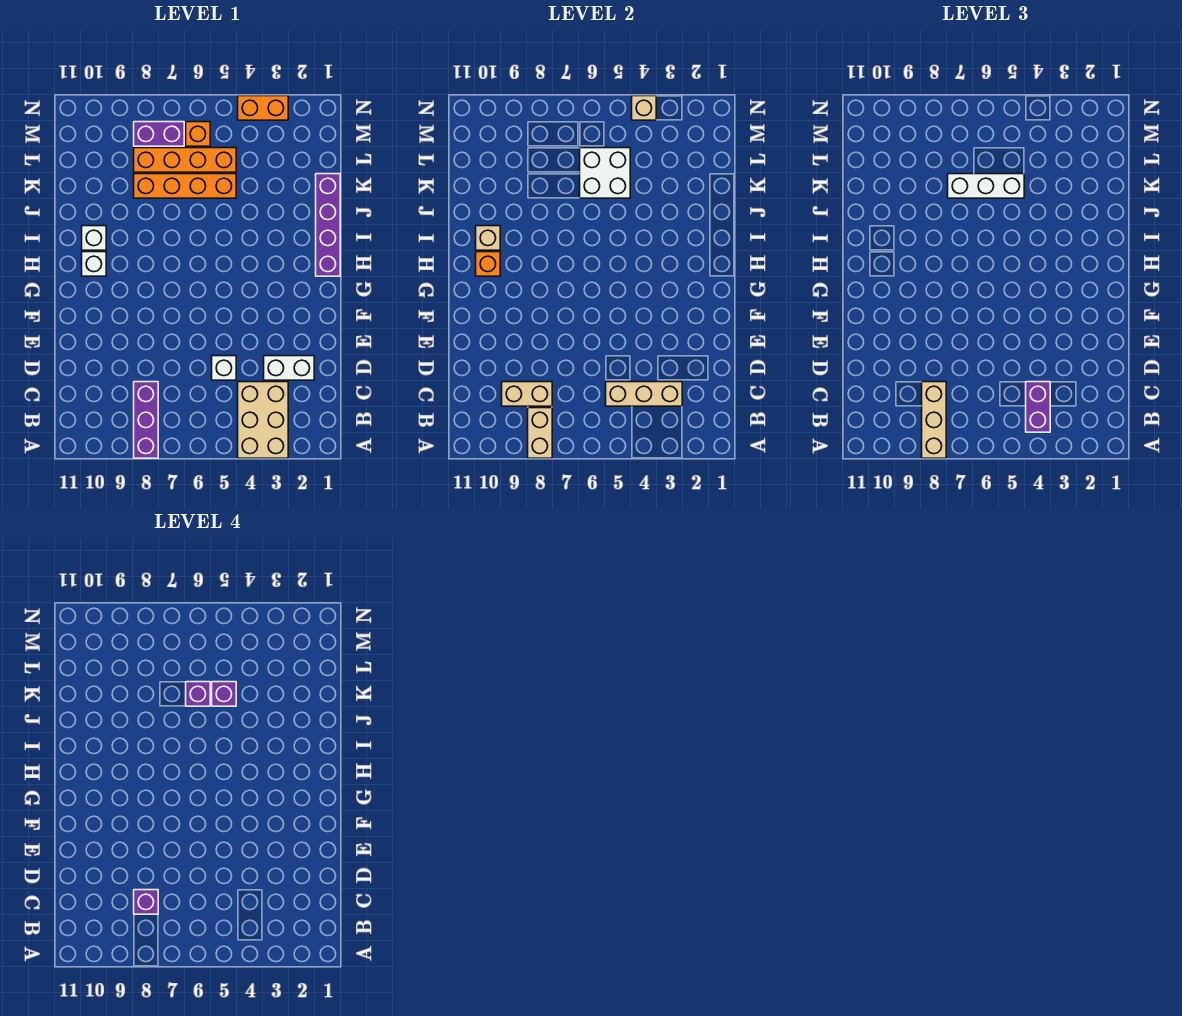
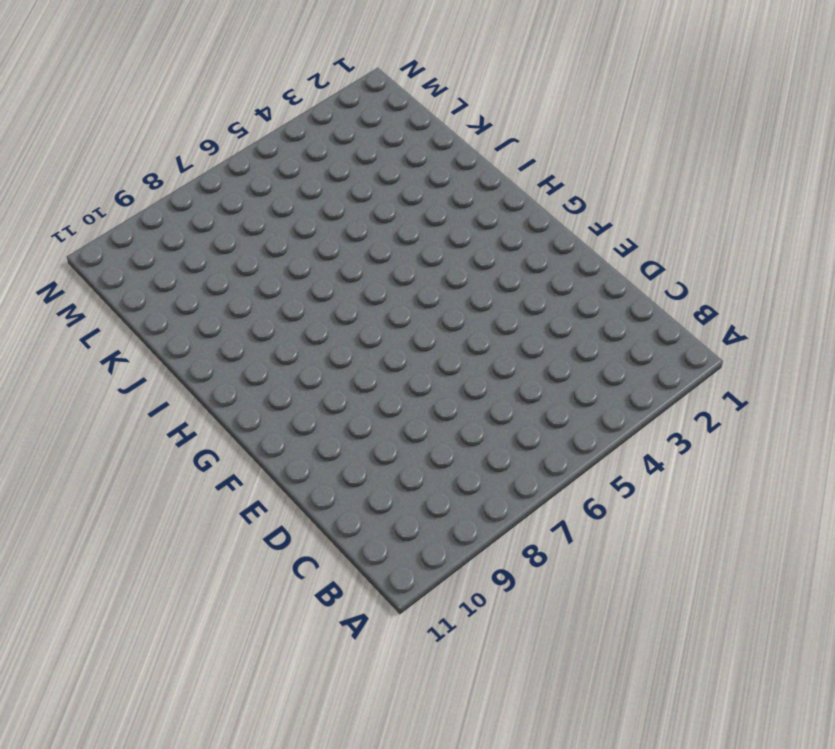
none -> tan brick A3:C4 level 1
none -> purple brick A8:C8 level 1
none -> white brick D2:D3 level 1

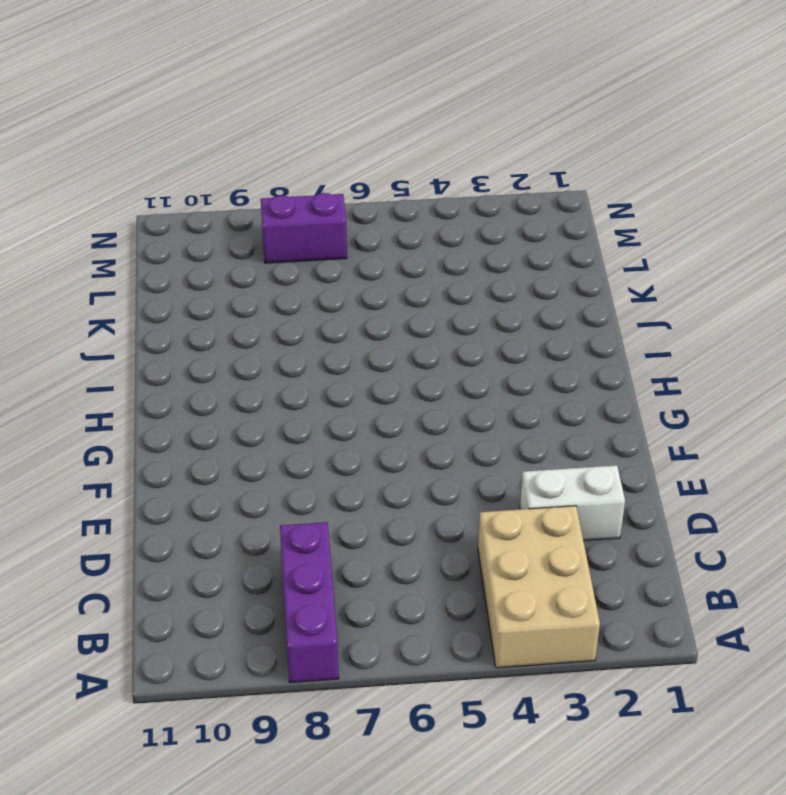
none -> white brick D5 level 1
none -> purple brick H1:K1 level 1
none -> white brick H10 level 1

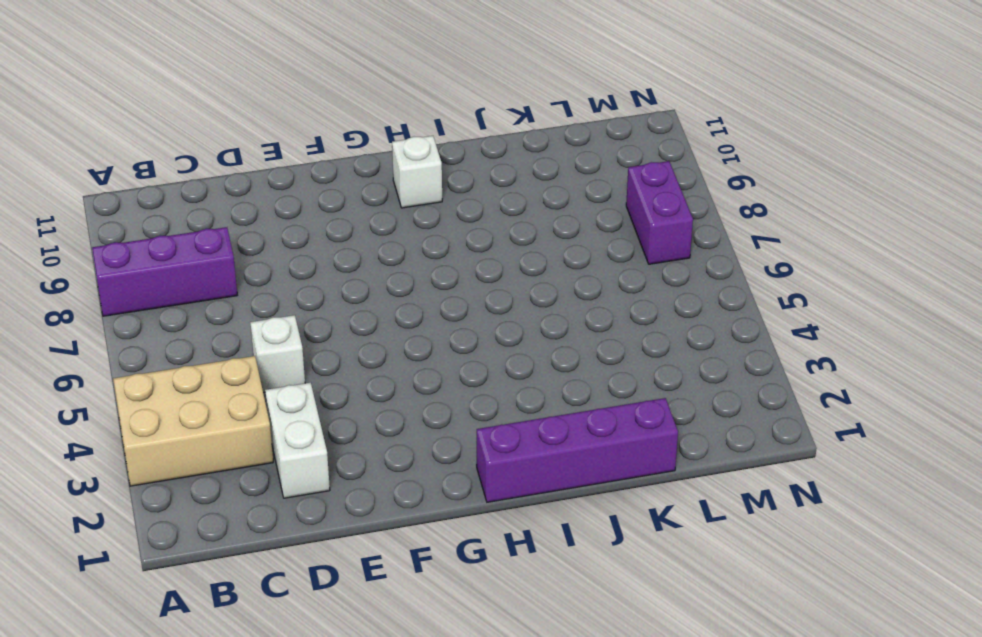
none -> white brick I10 level 1
none -> orange brick K5:K8 level 1
none -> orange brick L5:L8 level 1

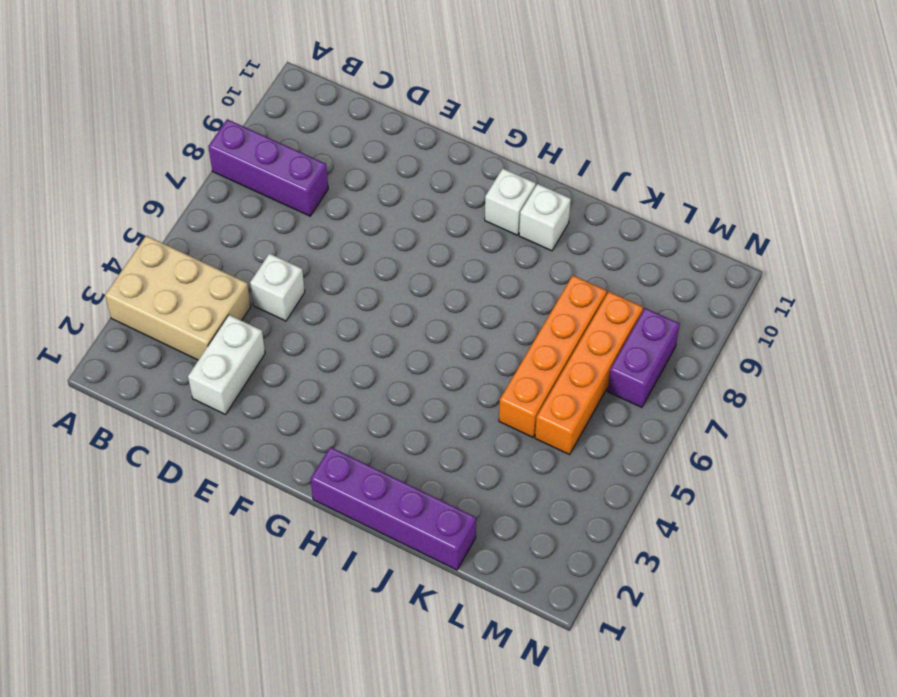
none -> orange brick M6 level 1
none -> orange brick N3:N4 level 1
none -> tan brick A8:B8 level 2

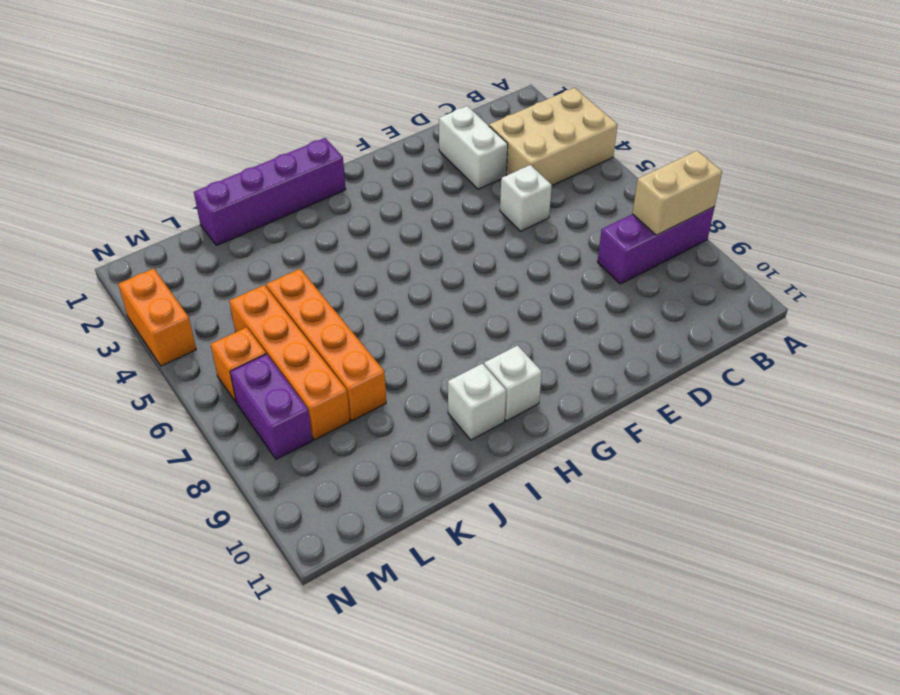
none -> tan brick C3:C5 level 2
none -> tan brick C8:C9 level 2
none -> orange brick H10 level 2

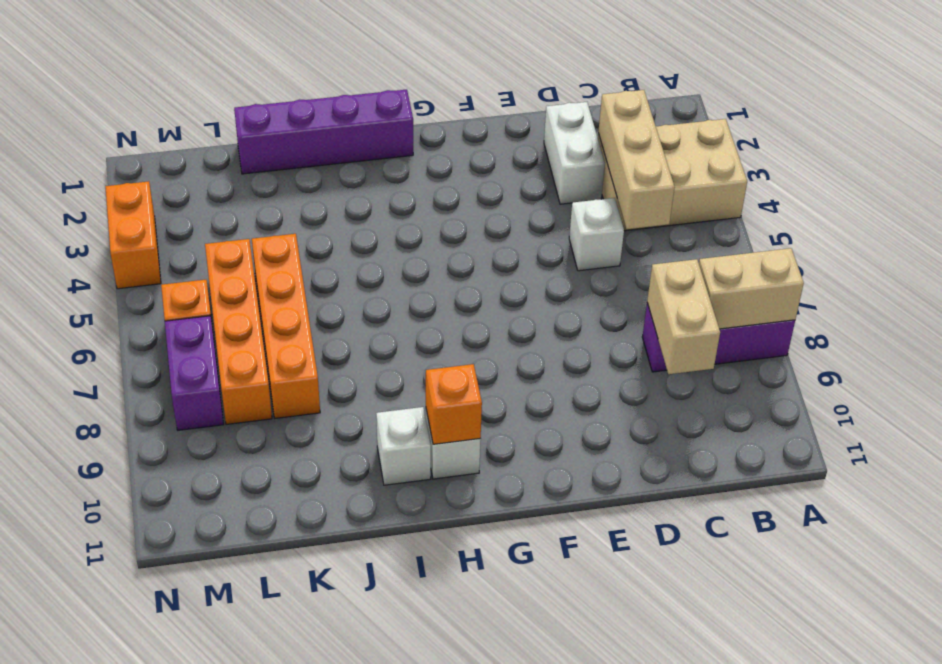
none -> tan brick I10 level 2
none -> white brick K5:L6 level 2
none -> tan brick N4 level 2

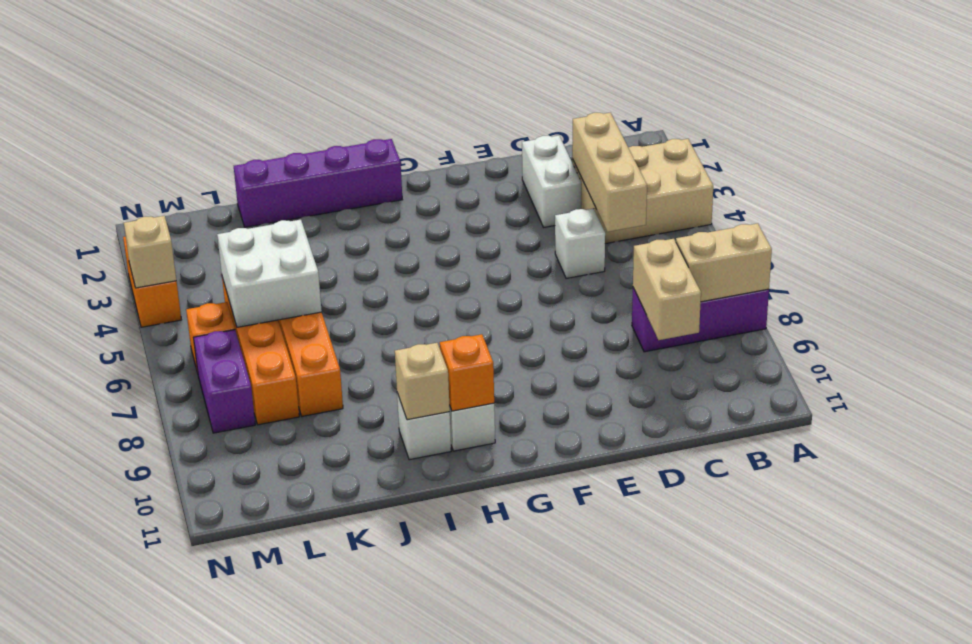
none -> tan brick A8:C8 level 3
none -> purple brick B4:C4 level 3
none -> white brick K5:K7 level 3

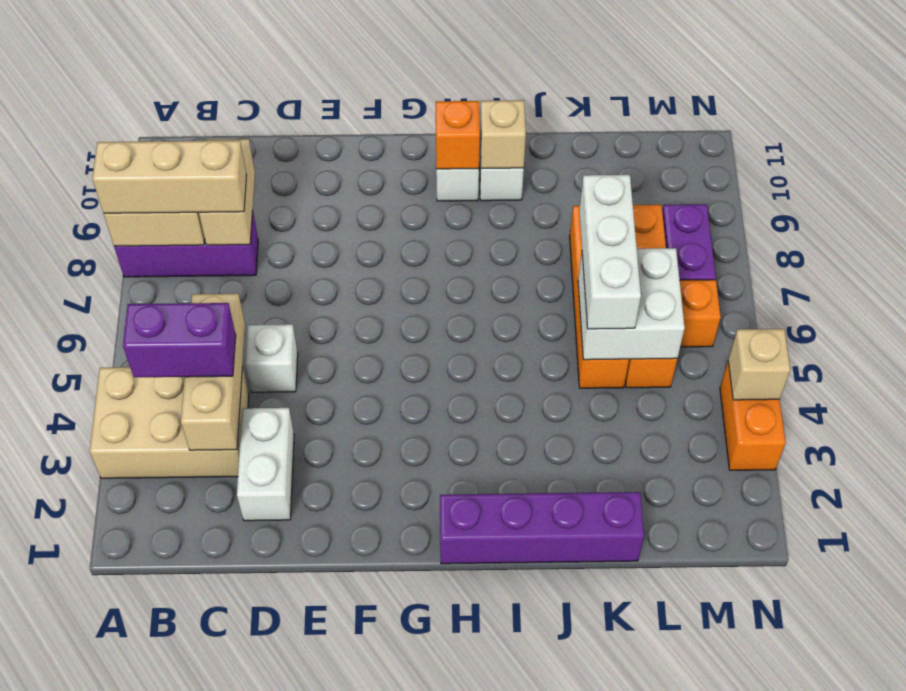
none -> purple brick C8 level 4
none -> purple brick K5 level 4
none -> purple brick K6 level 4

